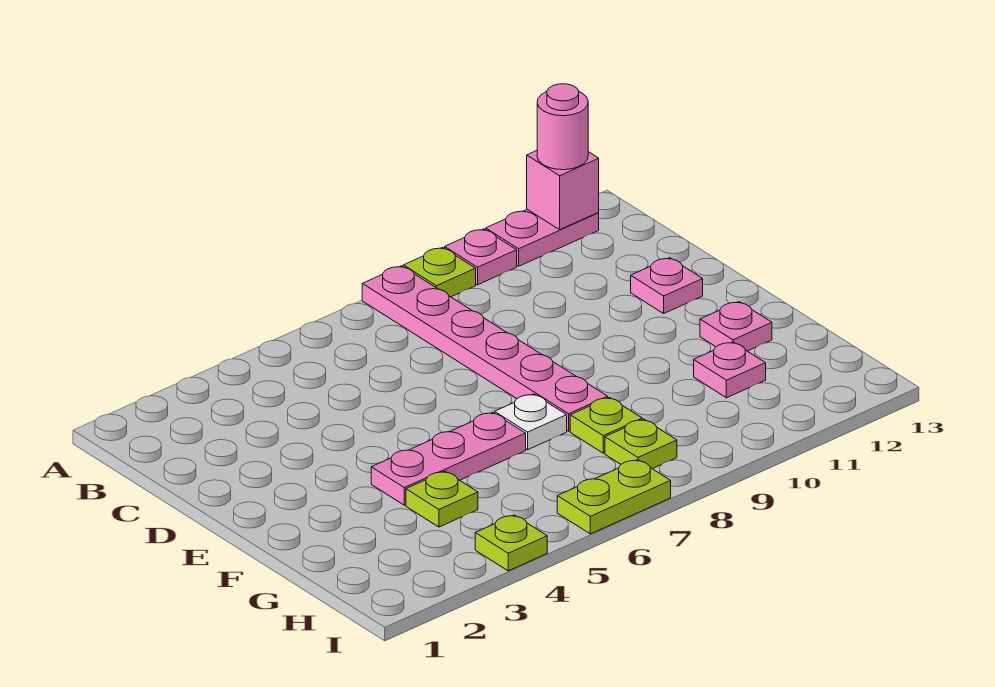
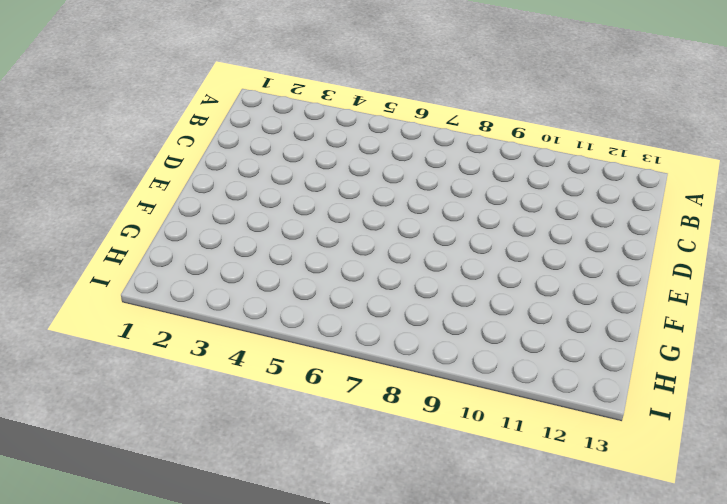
none -> pink plate A8:F8 level 1
none -> lime plate A9 level 1
none -> pink plate A10 level 1

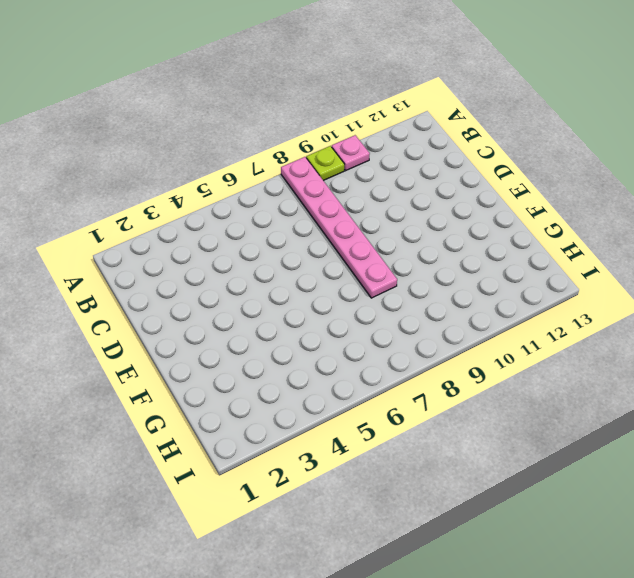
none -> pink plate A11:A12 level 1
none -> pink plate D12 level 1
none -> pink plate F4:F6 level 1

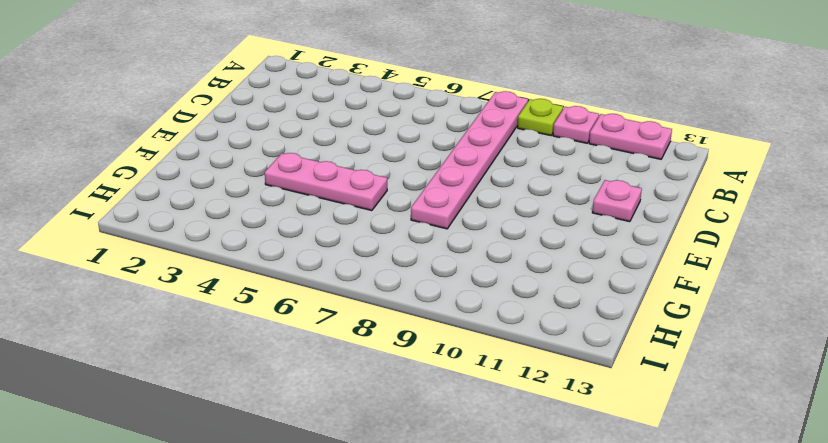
none -> white plate F7 level 1
none -> pink plate F12 level 1
none -> lime plate G4 level 1

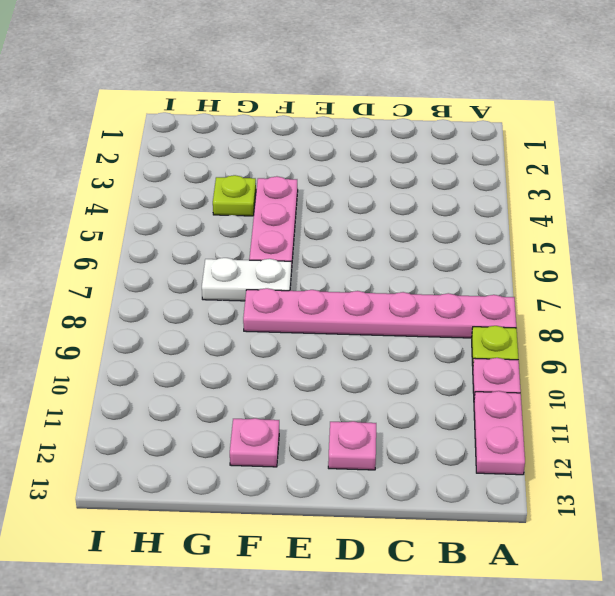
white plate F7:G7 level 1 -> white plate F7 level 1
none -> lime plate G8 level 1
none -> pink plate G11 level 1
none -> lime plate H8 level 1

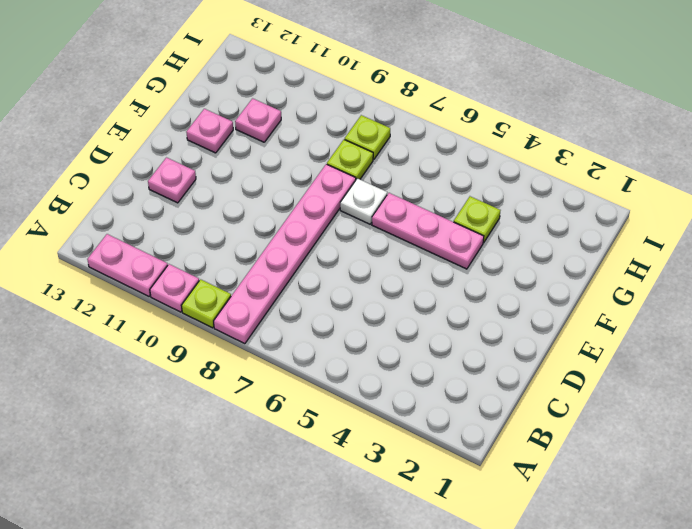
none -> lime plate I4 level 1
none -> lime plate I6:I7 level 1
none -> pink brick A12 level 2

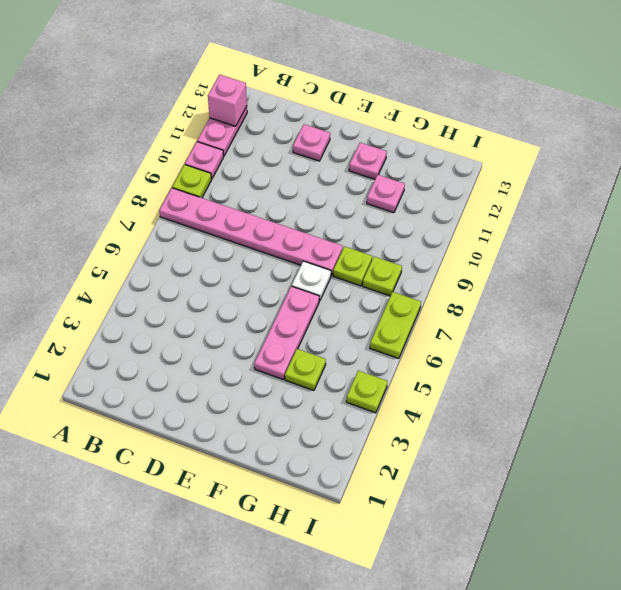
none -> pink round brick A12 level 3

